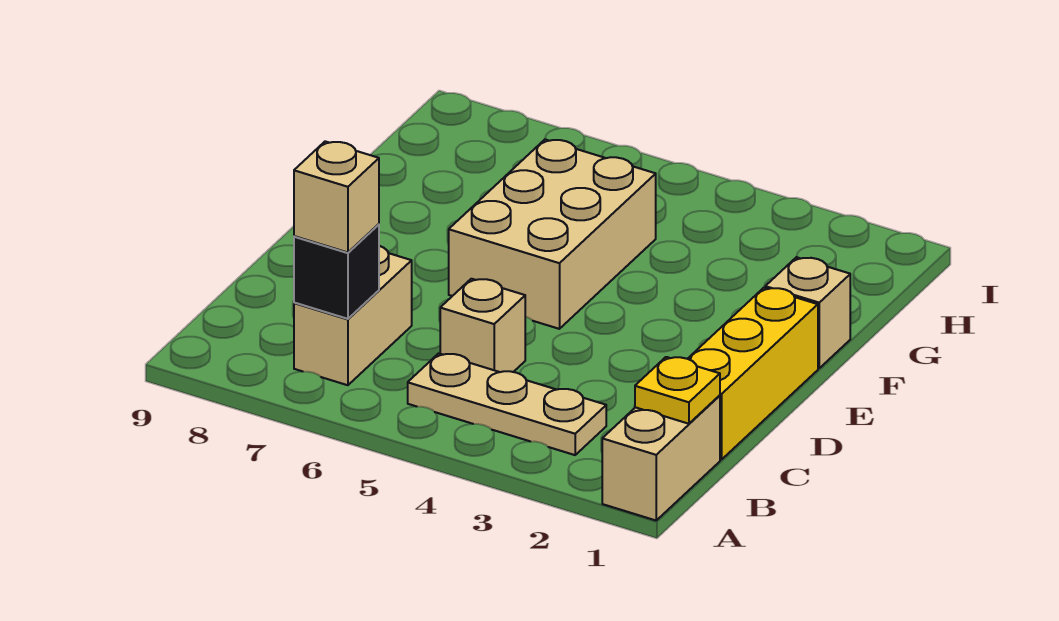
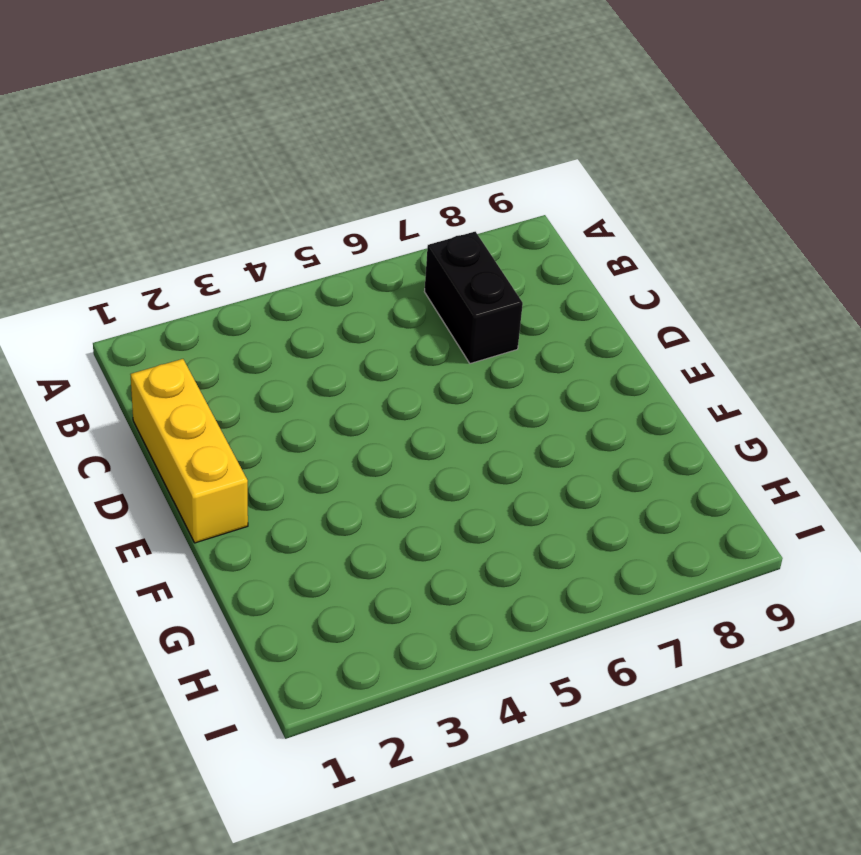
black brick B7:C7 level 1 -> tan brick B7:C7 level 1
none -> tan brick A1:B1 level 1
none -> tan plate B3:B5 level 1

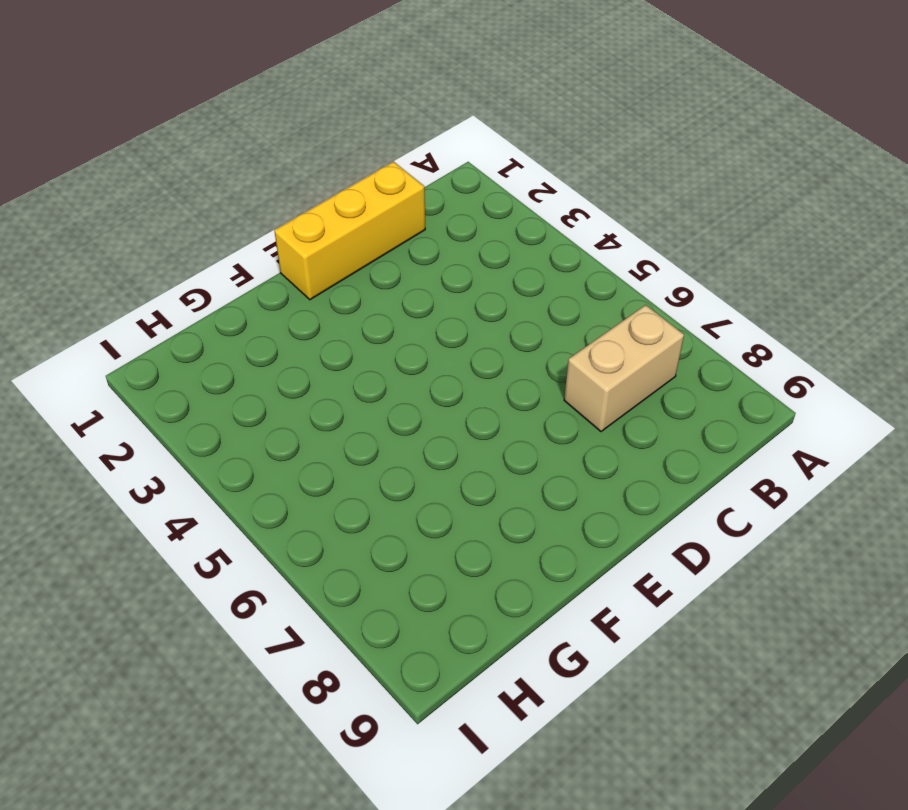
none -> tan brick A1:B1 level 1
none -> tan plate B3:B5 level 1

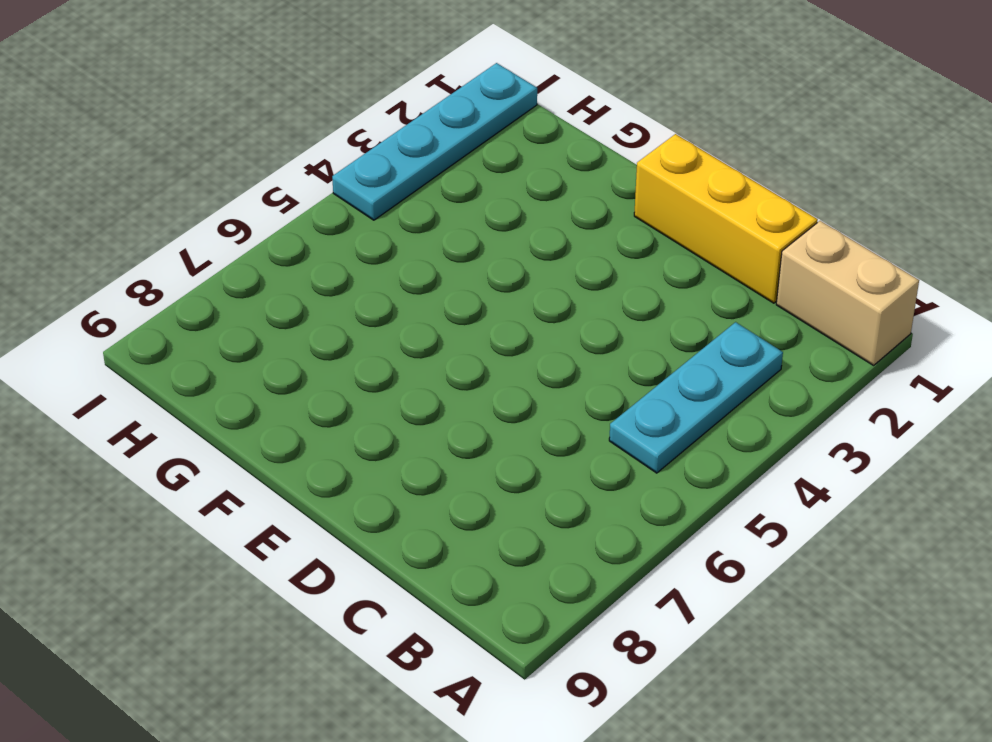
cyan plate B3:B5 level 1 -> tan plate B3:B5 level 1
cyan plate I1:I4 level 1 -> none
none -> tan brick B7:C7 level 1
none -> tan brick C5 level 1

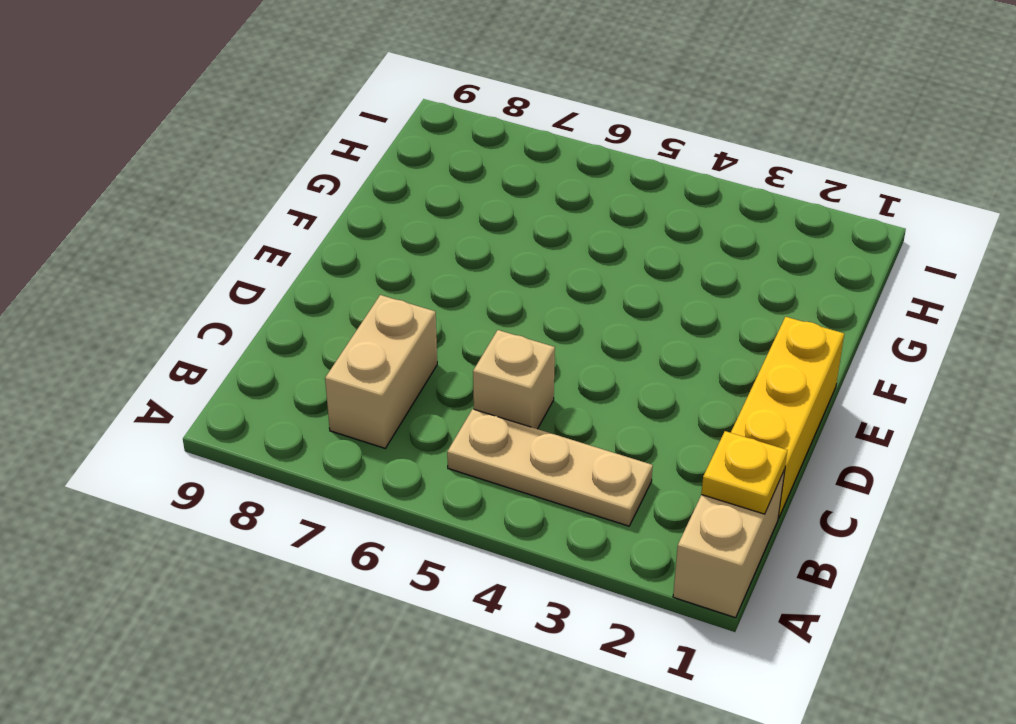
none -> tan brick E5:G6 level 1
none -> tan brick F1 level 1

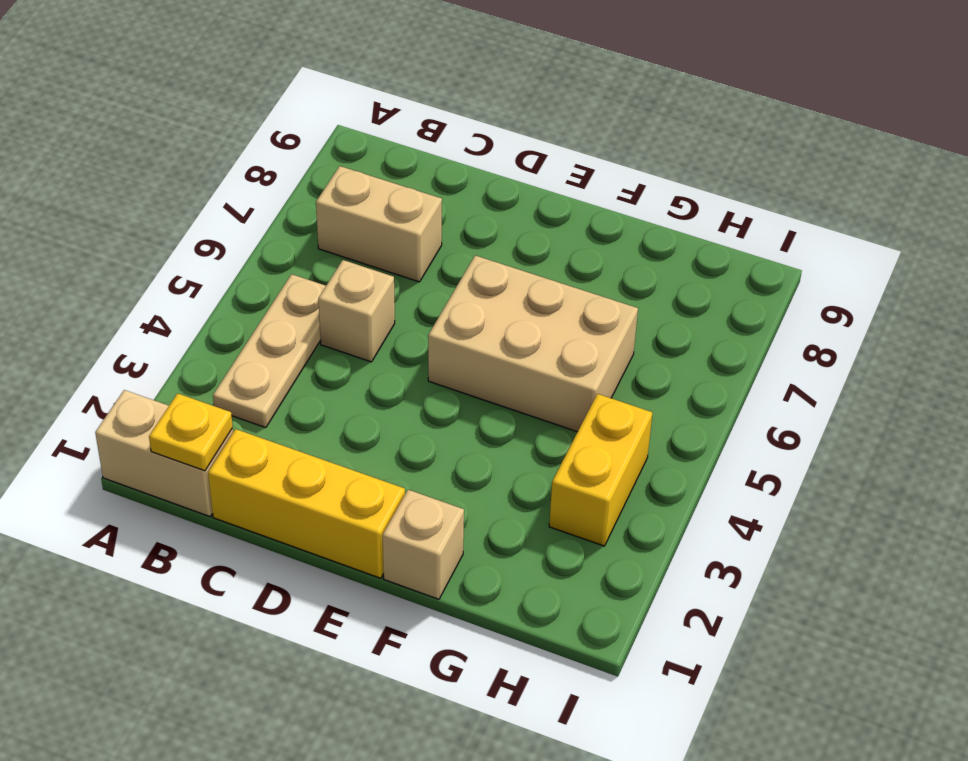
yellow brick H3:H4 level 1 -> none
none -> black brick B7 level 2
none -> tan brick B7 level 3

